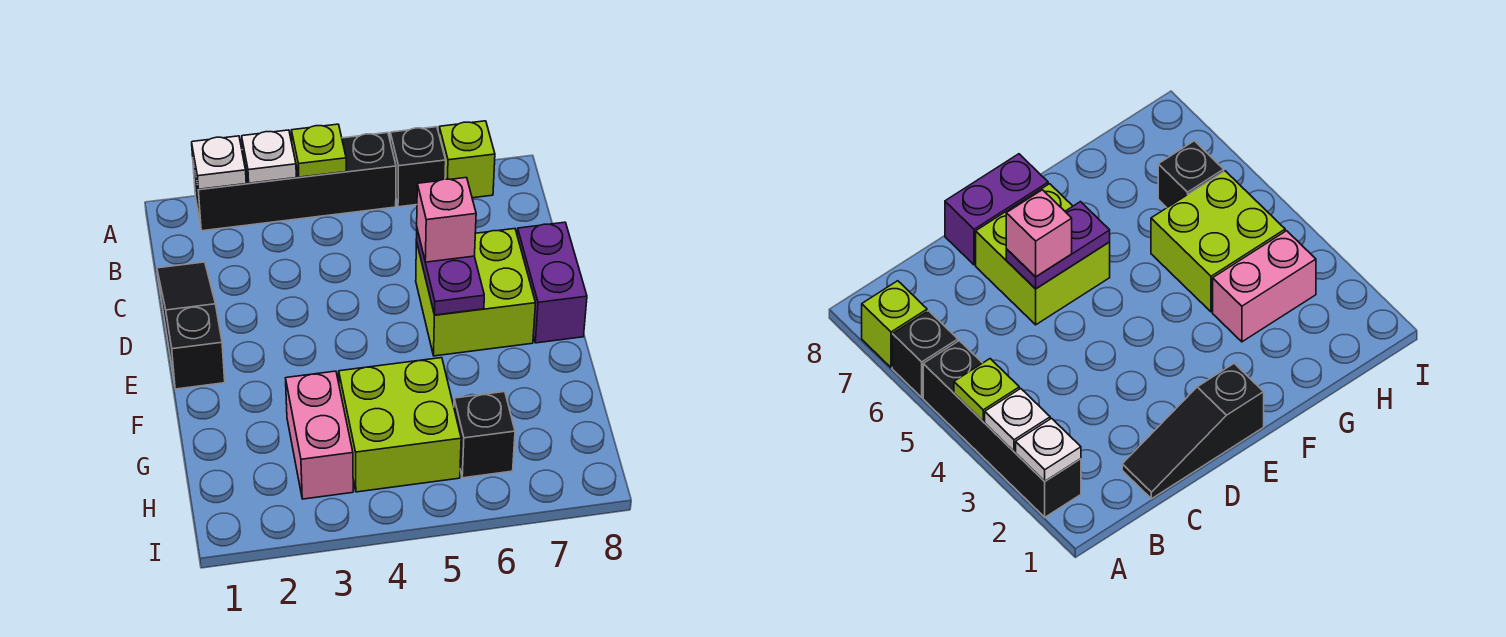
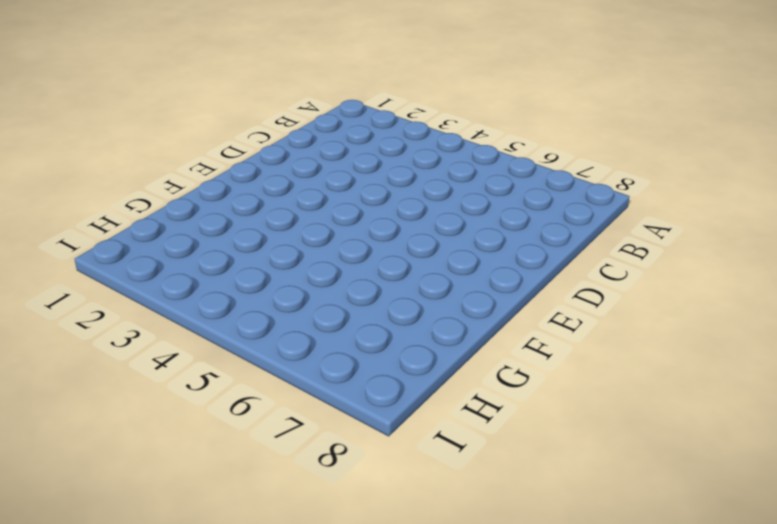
none -> black brick A2:A5 level 1
none -> black brick A6 level 1
none -> lime brick A7 level 1

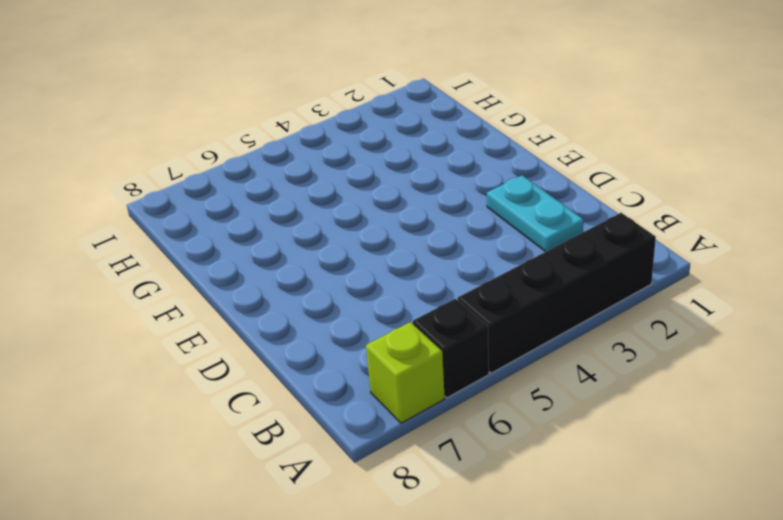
cyan plate C2:D2 level 1 -> none
none -> black slope C1:E1 level 1 top E
none -> lime brick D6:E7 level 1
none -> purple brick D8:E8 level 1

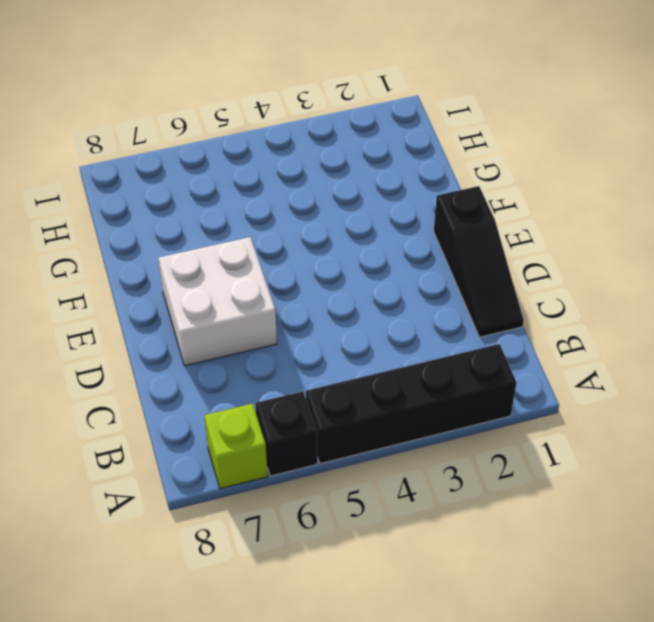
white brick D6:E7 level 1 -> lime brick D6:E7 level 1
none -> purple brick D8:E8 level 1
none -> pink brick G3:H3 level 1
none -> lime brick G4:H5 level 1

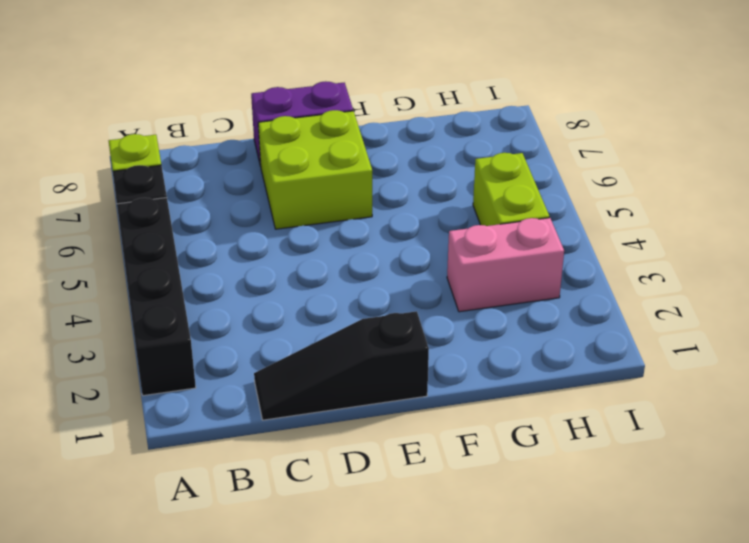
lime brick H4:H5 level 1 -> lime brick G4:H5 level 1
none -> black brick H6 level 1
none -> white plate A2 level 2
none -> white plate A3 level 2

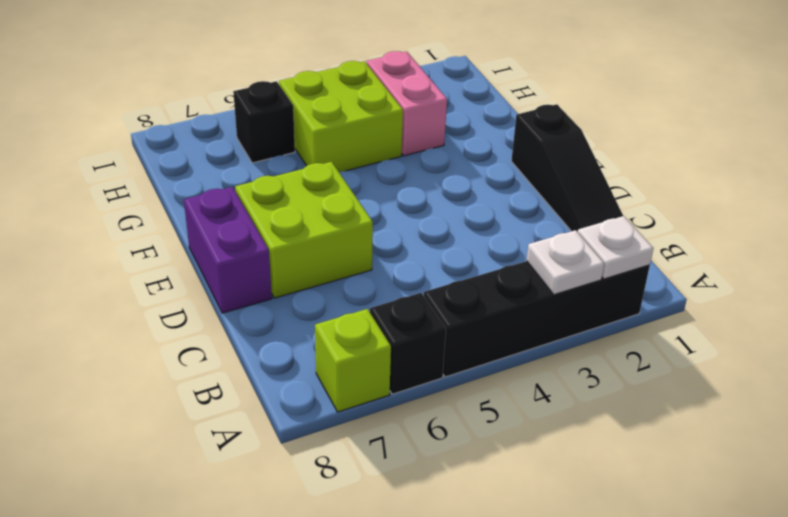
none -> lime plate A4 level 2
none -> purple plate D6:E6 level 2
none -> pink brick D6 level 3

